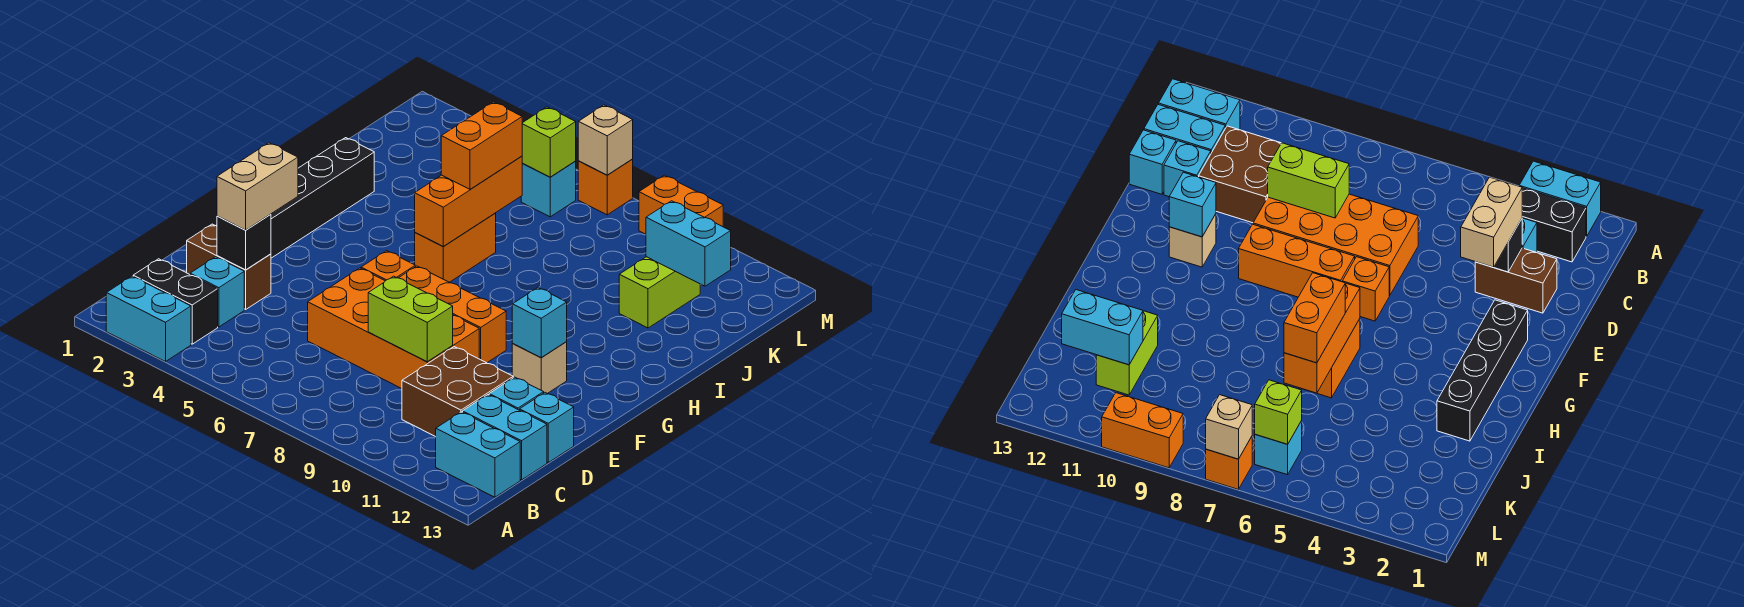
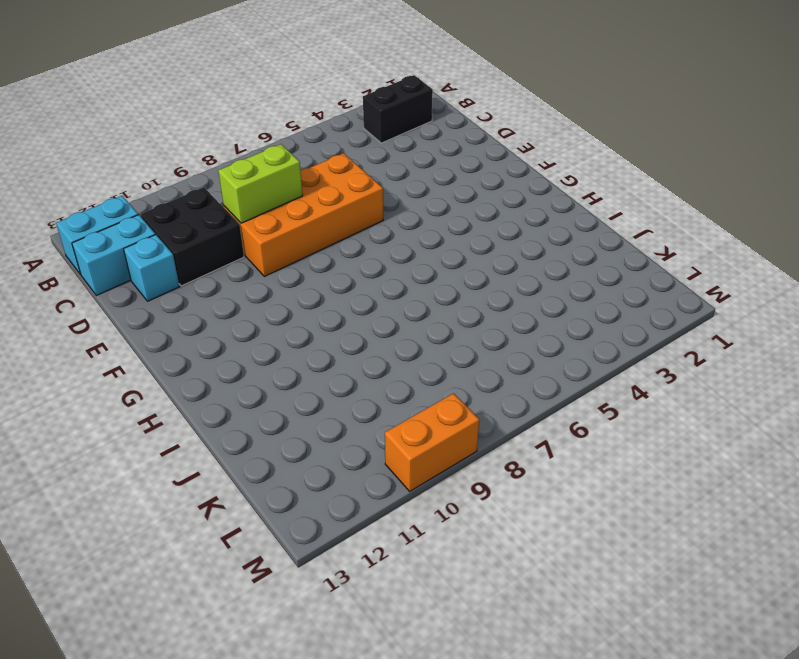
black brick C10:D11 level 1 -> brown brick C10:D11 level 1
none -> cyan brick A2:A3 level 1
none -> cyan brick C3 level 1
none -> brown brick D2:D3 level 1

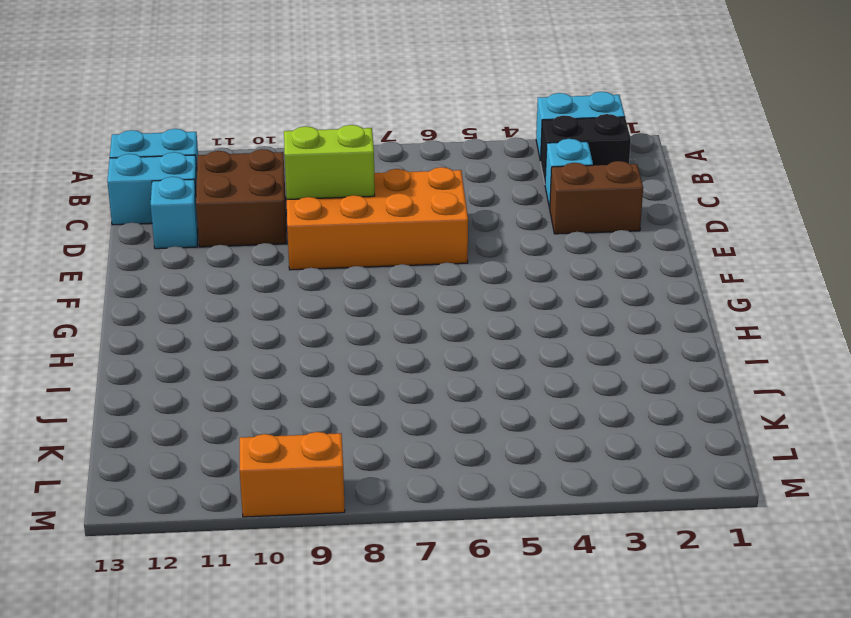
none -> cyan brick D13 level 1
none -> black brick F2:I2 level 1
none -> orange brick F6 level 1

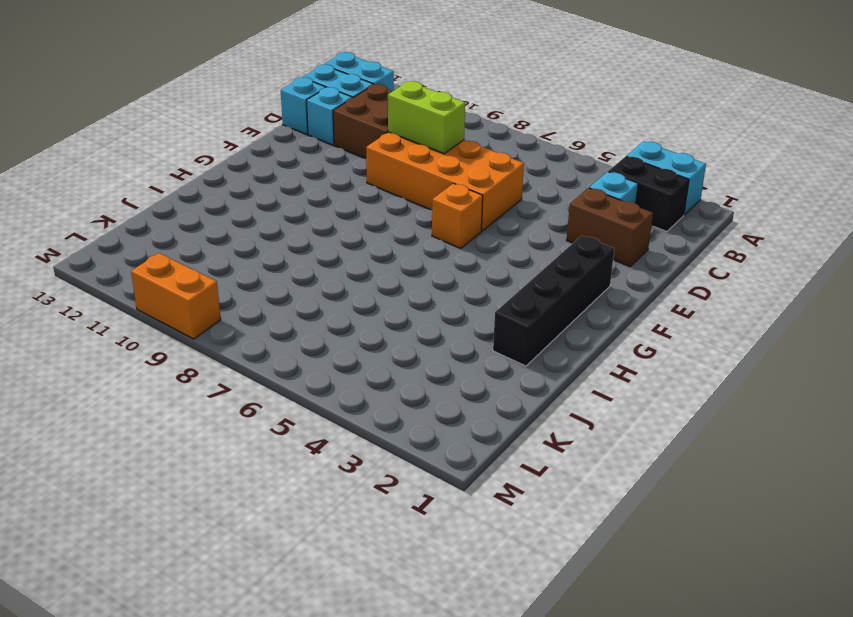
none -> orange brick F7:F9 level 1
none -> tan brick F11 level 1
none -> orange brick H6:I6 level 1

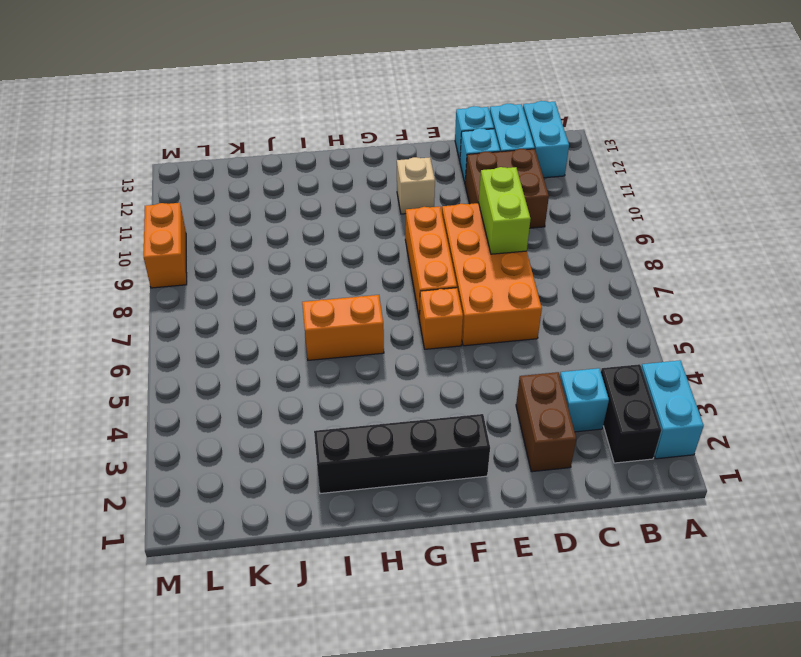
none -> lime brick J11:K11 level 1
none -> cyan brick L6 level 1
none -> orange brick M7 level 1

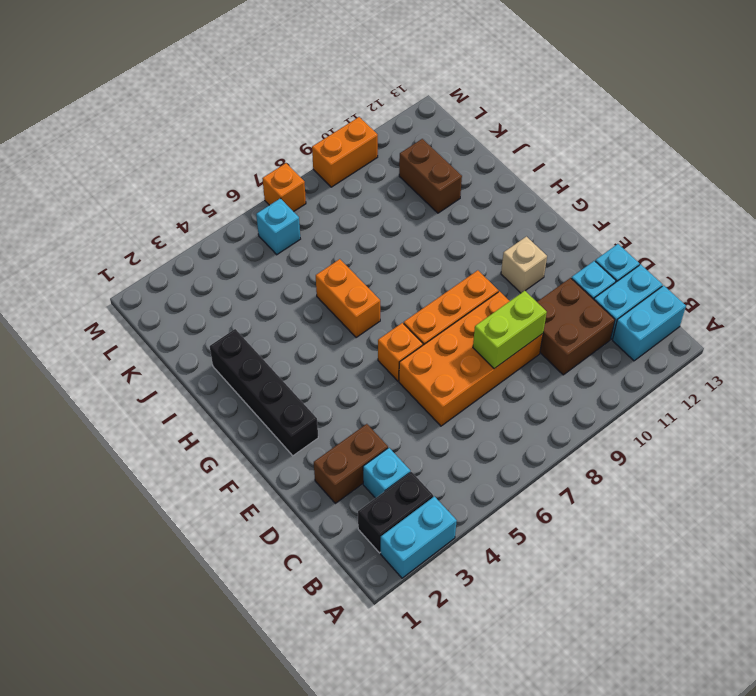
brown brick J11:K11 level 1 -> lime brick J11:K11 level 1
none -> black brick D3 level 2
none -> cyan brick F11 level 2
none -> orange brick H6:J6 level 2

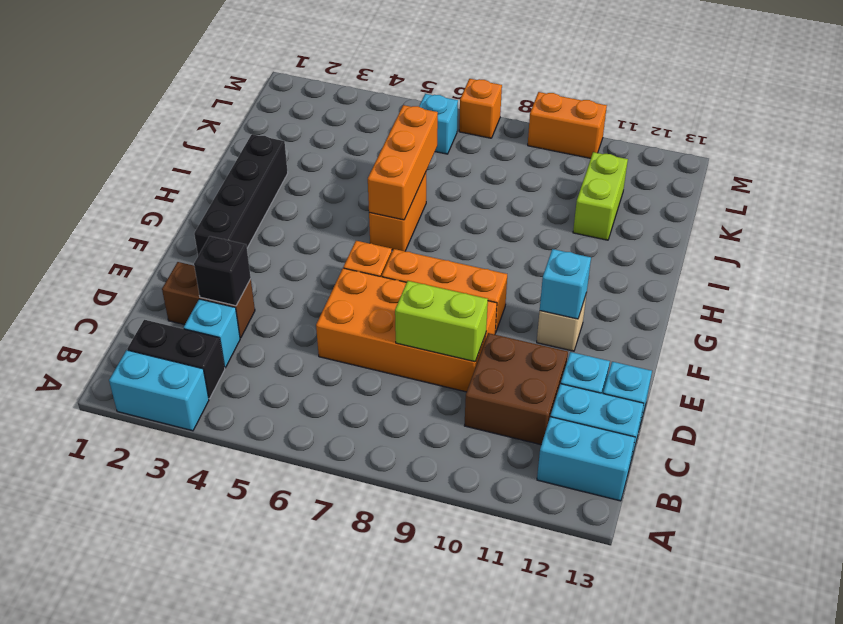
none -> cyan brick K11:K12 level 2
none -> lime brick L6 level 2
none -> tan brick M7 level 2

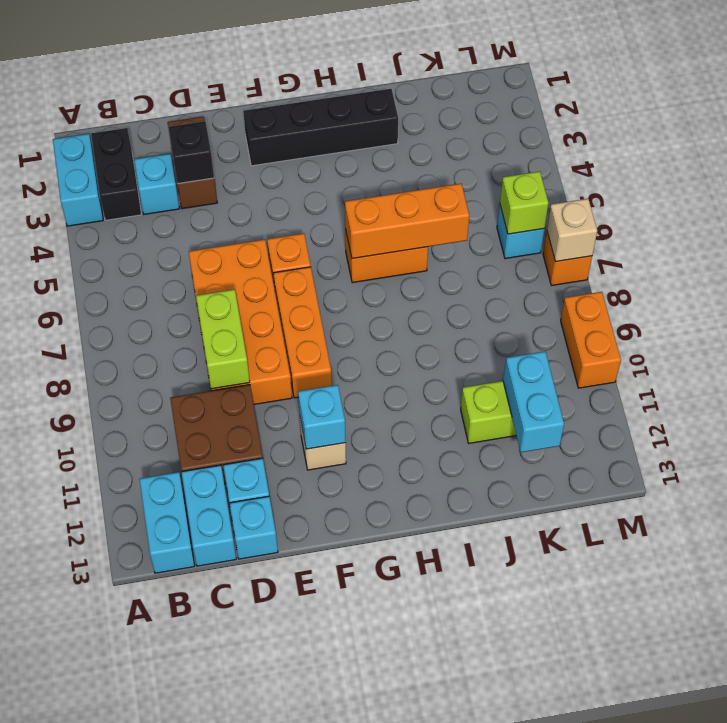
none -> tan brick D3:E3 level 3
none -> orange brick I6:J6 level 3

